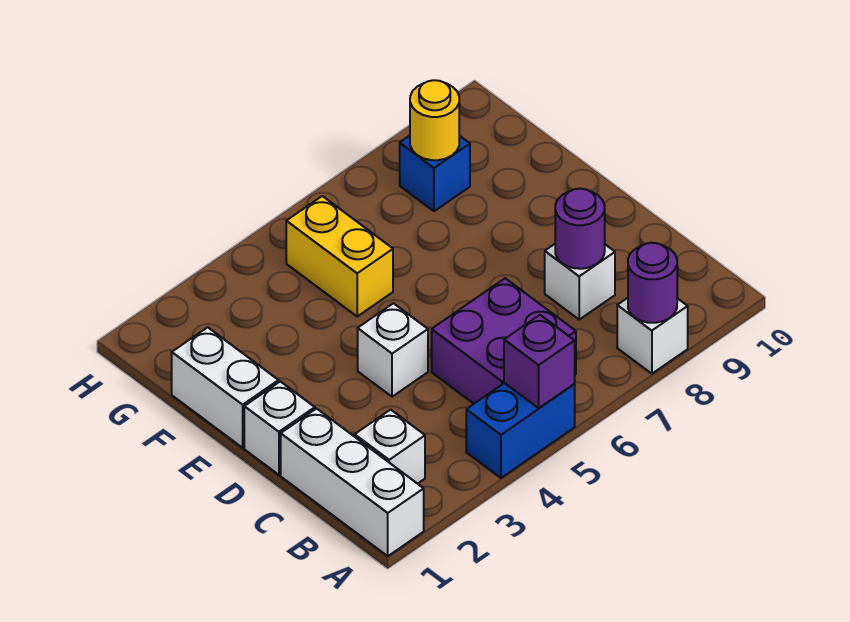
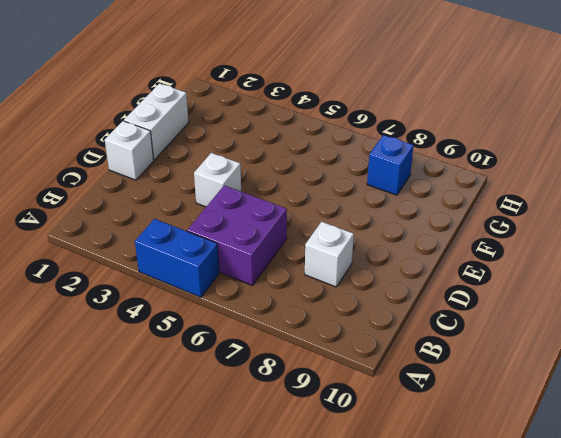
none -> white brick A1:C1 level 1
none -> white brick A8 level 1
none -> white brick B2 level 1

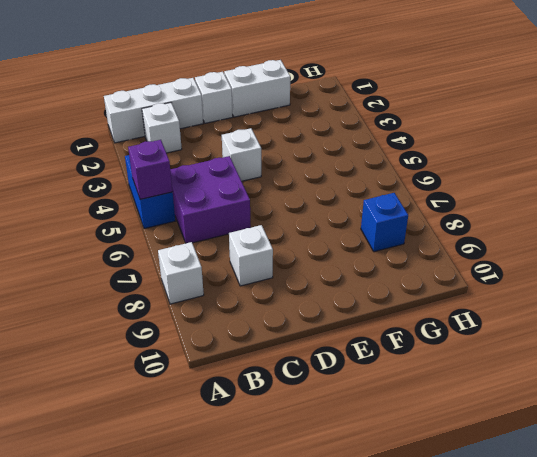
none -> yellow brick F5:G5 level 1
none -> purple round brick A8 level 2
none -> purple round brick C8 level 2

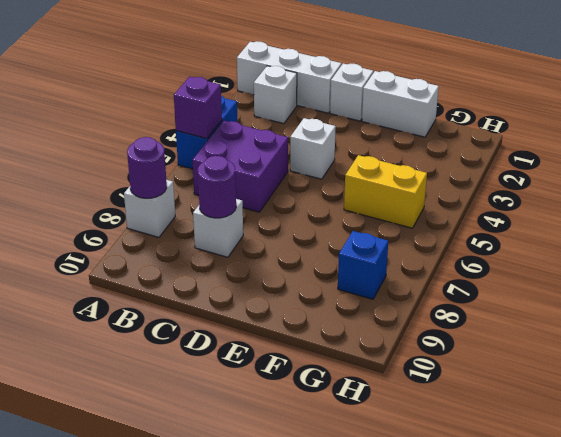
none -> yellow round brick G8 level 2

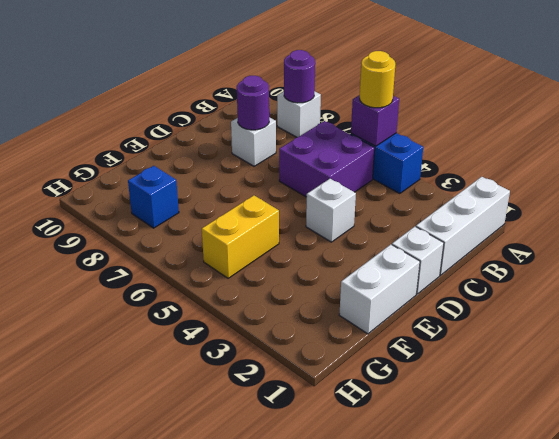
yellow round brick A5 level 3 -> yellow round brick G8 level 2
none -> white brick B2 level 1

